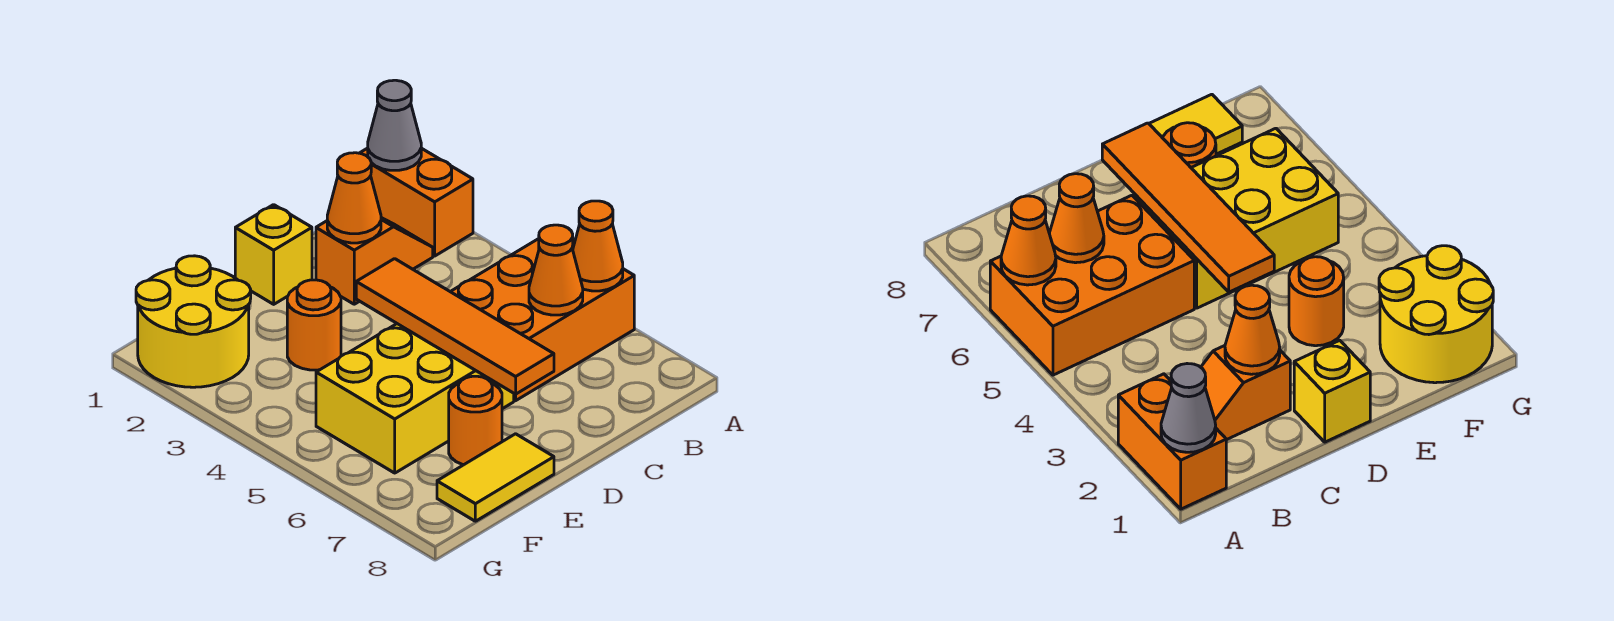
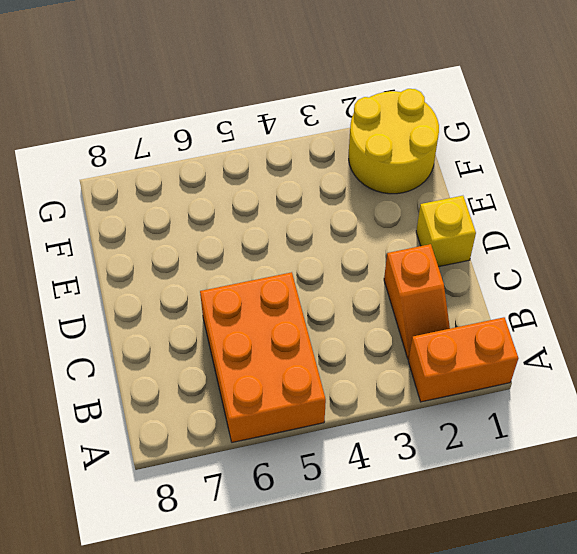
none -> yellow brick D5:F6 level 1
none -> orange round brick E3 level 1
none -> orange round brick E7 level 1

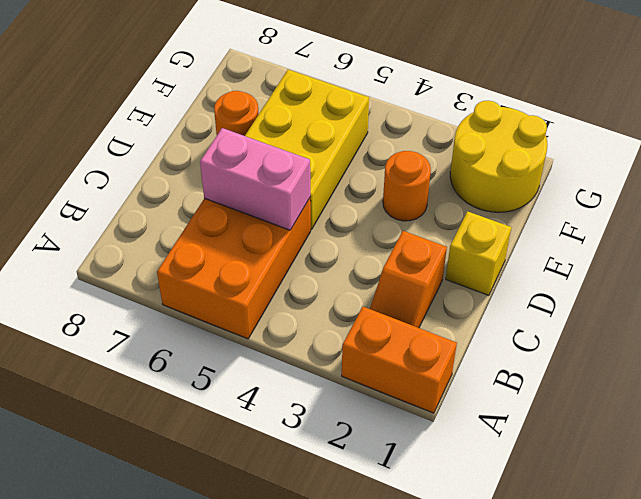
pink brick C5:C6 level 2 -> none
none -> yellow tile E8:F8 level 1
none -> grey cone A1 level 2
none -> orange cone A6 level 2

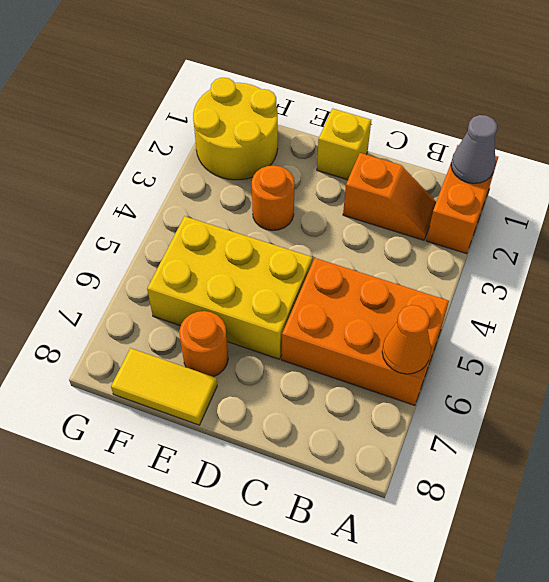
none -> orange cone B6 level 2
none -> orange cone C2 level 2
none -> orange tile D4:D7 level 2

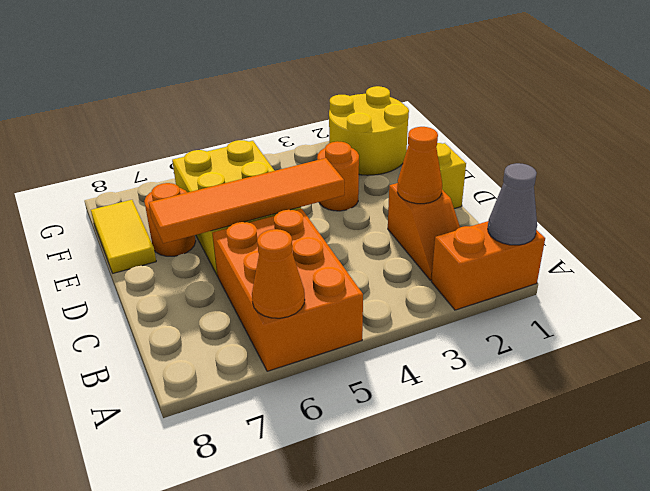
none -> orange cone B6 level 2

